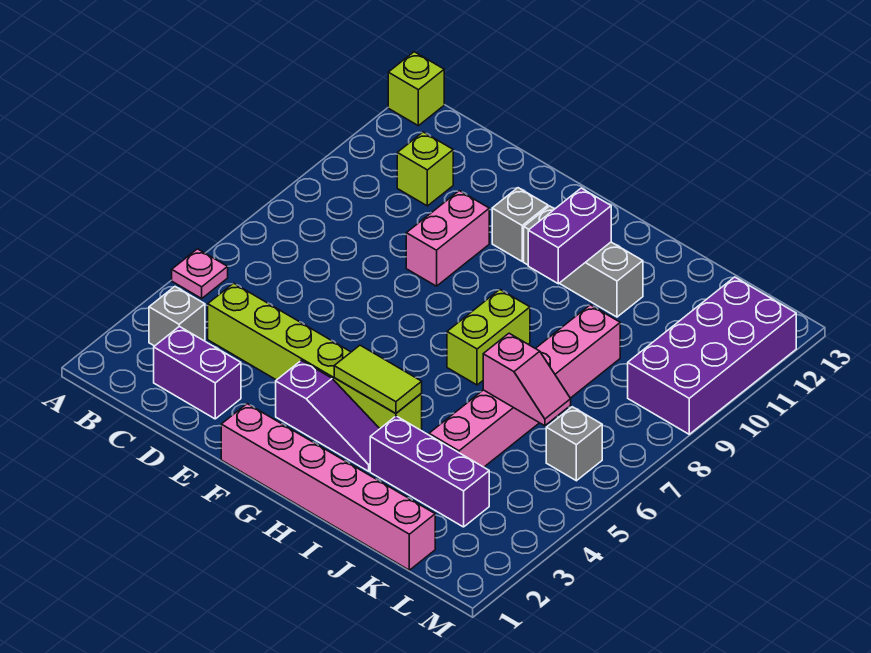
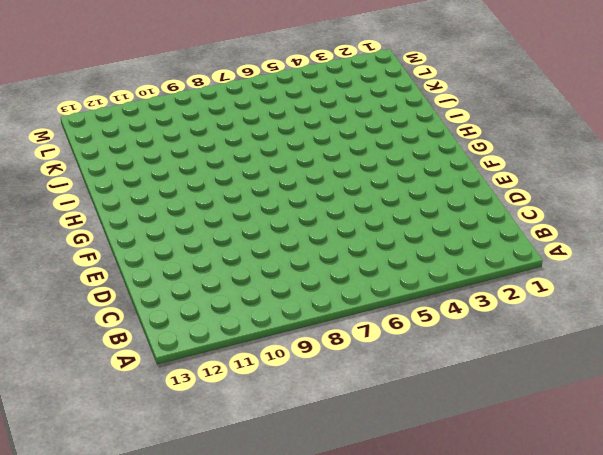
none -> pink plate A5 level 1
none -> lime brick A13 level 1
none -> grey brick B3 level 1

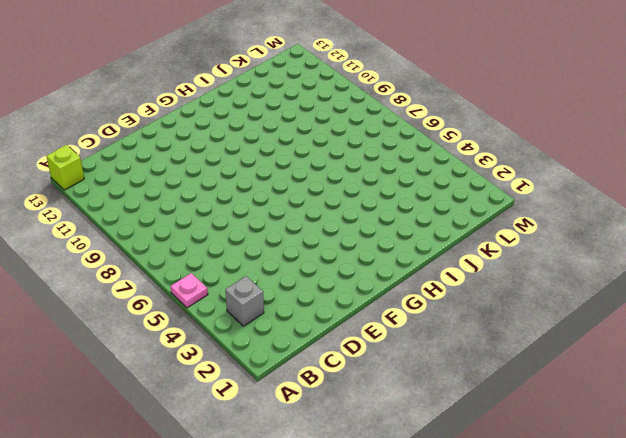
none -> purple brick C2:D2 level 1
none -> lime brick C4:H4 level 1
none -> lime brick C11 level 1

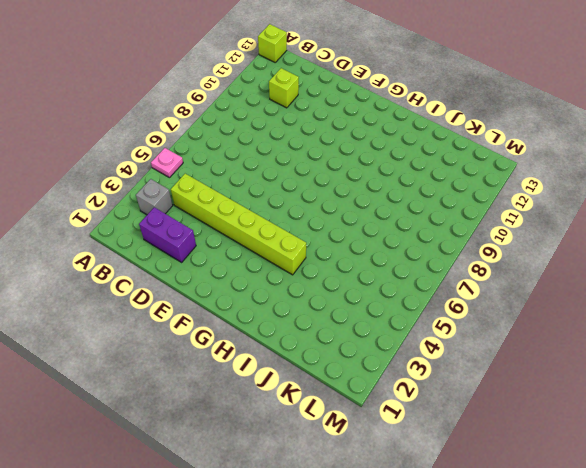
none -> pink brick E9:E10 level 1
none -> pink brick F1:K1 level 1
none -> purple slope F3:H3 level 1 top F

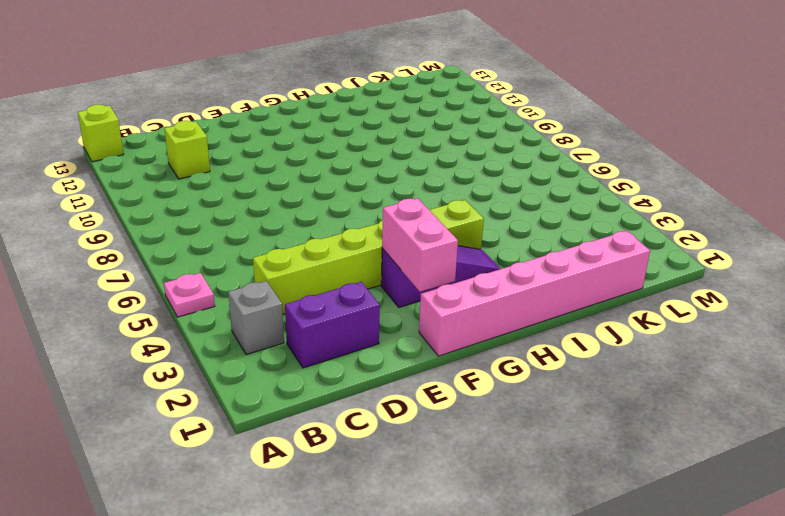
pink brick F2:F3 level 2 -> pink brick E9:E10 level 1
none -> grey brick F11 level 1
none -> grey brick G11:I11 level 1
none -> lime brick H7:H8 level 1

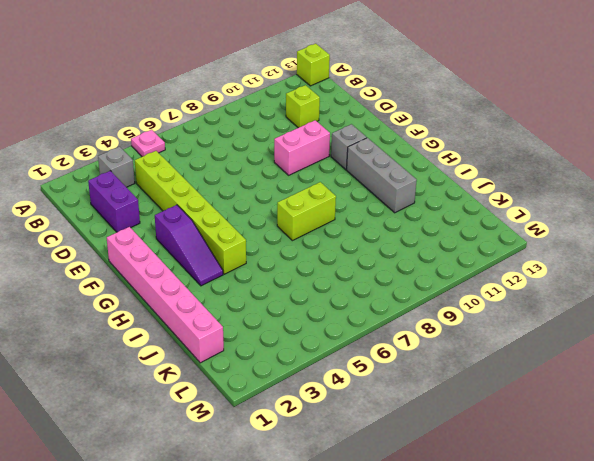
none -> purple brick I3:K3 level 1
none -> pink brick J4:J9 level 1
none -> grey brick L6 level 1

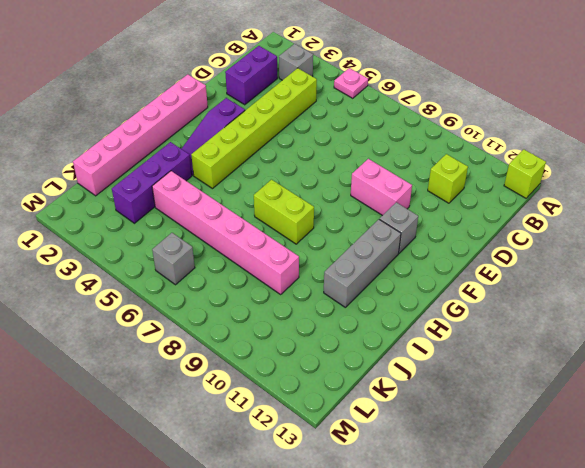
none -> purple brick L9:M12 level 1
none -> lime tile G4:H4 level 2
none -> purple brick H10:H11 level 2

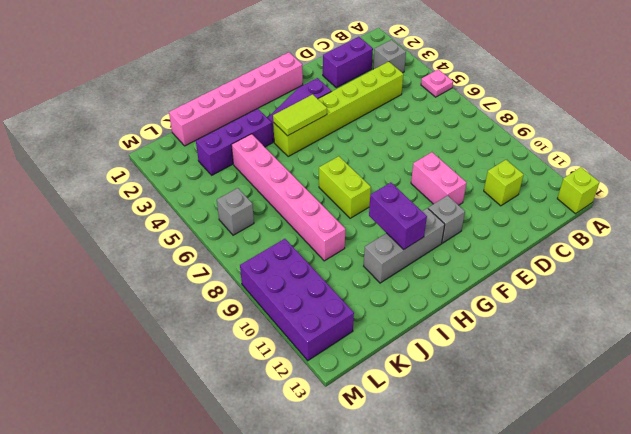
none -> pink slope J6:K6 level 2 top J

